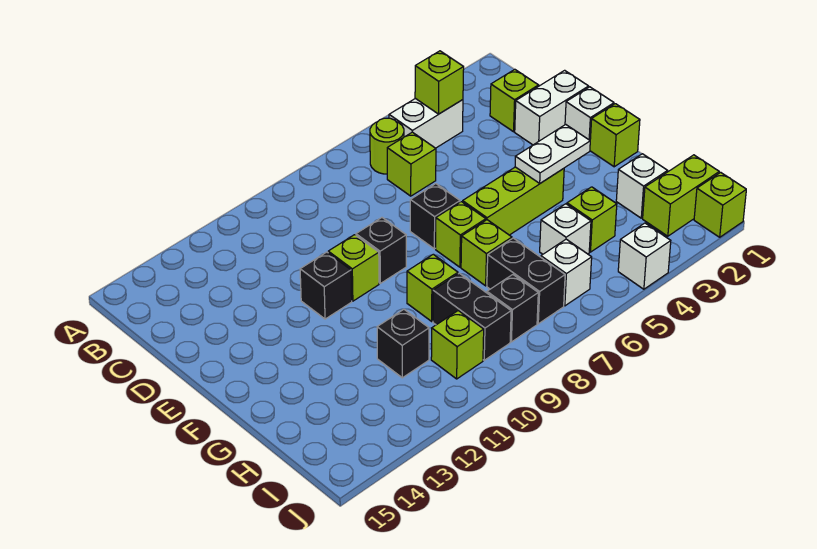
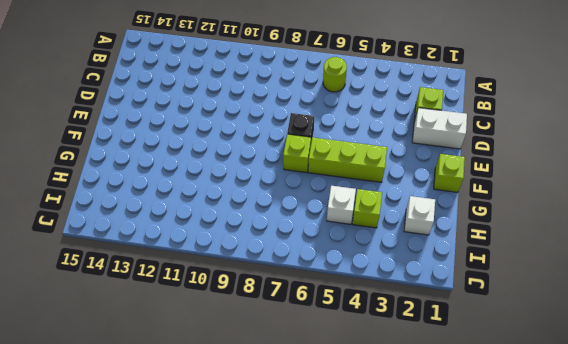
none -> white brick B4:B5 level 1
none -> lime brick C6 level 1
none -> white brick E1 level 1

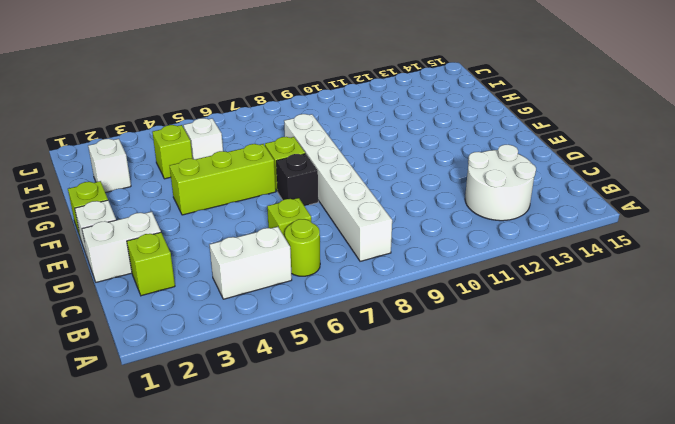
white brick B8:G8 level 1 -> none
white round brick B12:C13 level 1 -> none
none -> black brick E9 level 1
none -> lime brick E10 level 1
none -> black brick E11 level 1

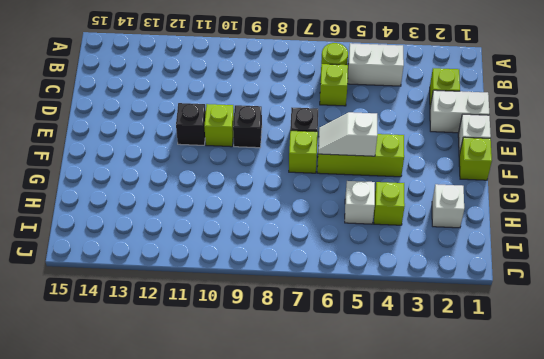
white slope F5:F6 level 2 top 5 -> none
none -> lime brick G7 level 1
none -> lime brick G9 level 1
none -> black brick H7:I7 level 1

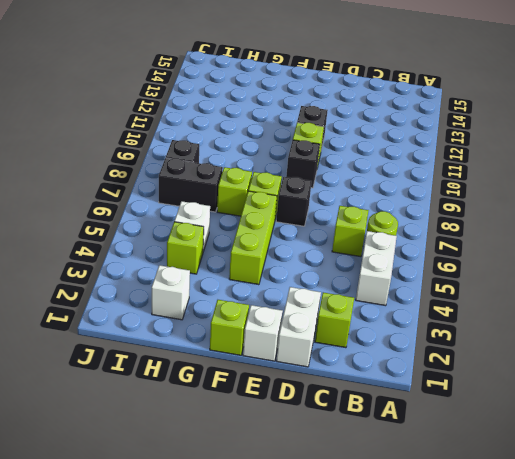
none -> lime brick G9 level 1
none -> black brick H9:I9 level 1
none -> black brick H11 level 1

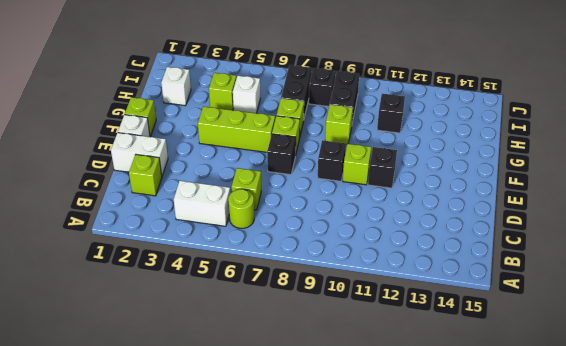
none -> lime brick I1:I2 level 1
none -> white brick I6 level 1
none -> lime brick I10 level 1

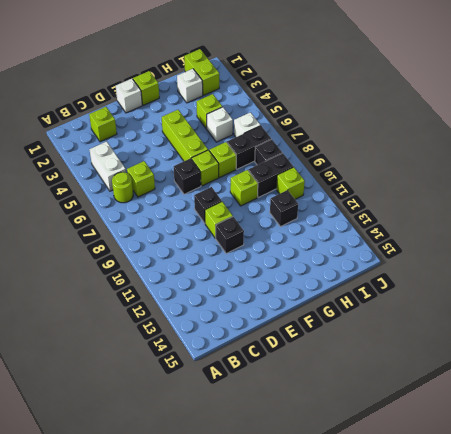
none -> white brick D1:D2 level 1
none -> lime brick J1 level 1
none -> white brick J4 level 1

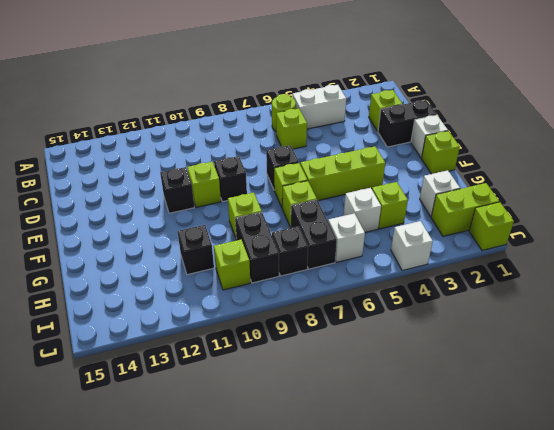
black brick D1:D2 level 1 -> white brick D1:D2 level 1
none -> lime brick B4 level 2
none -> white plate F3:F4 level 2

